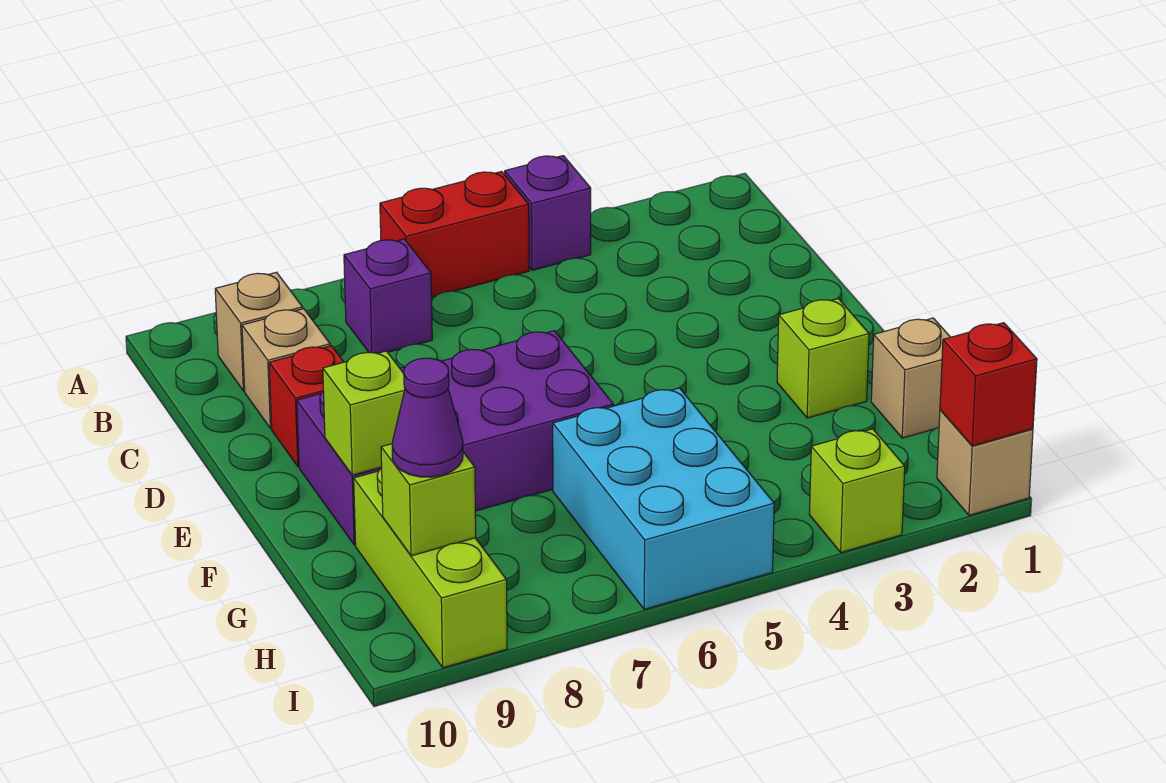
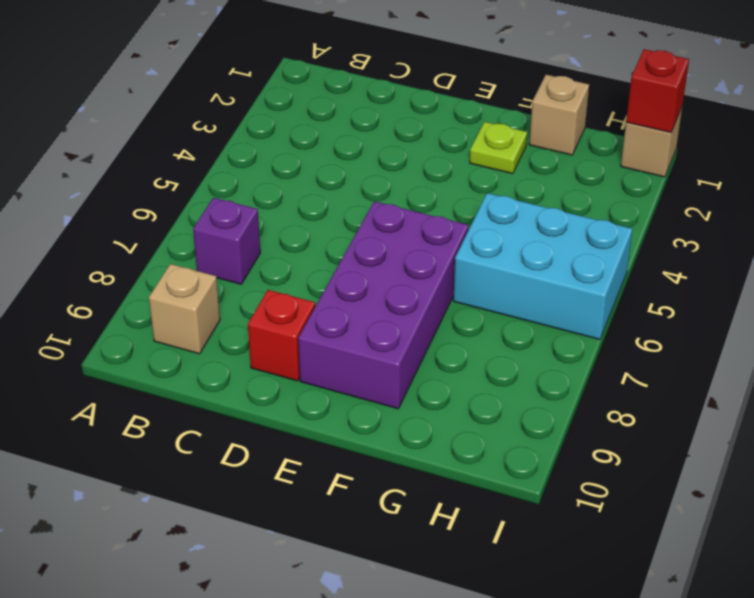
lime plate F2 level 1 -> lime brick F2 level 1
none -> purple brick A4 level 1
none -> red brick A5:A6 level 1
none -> tan brick C9 level 1

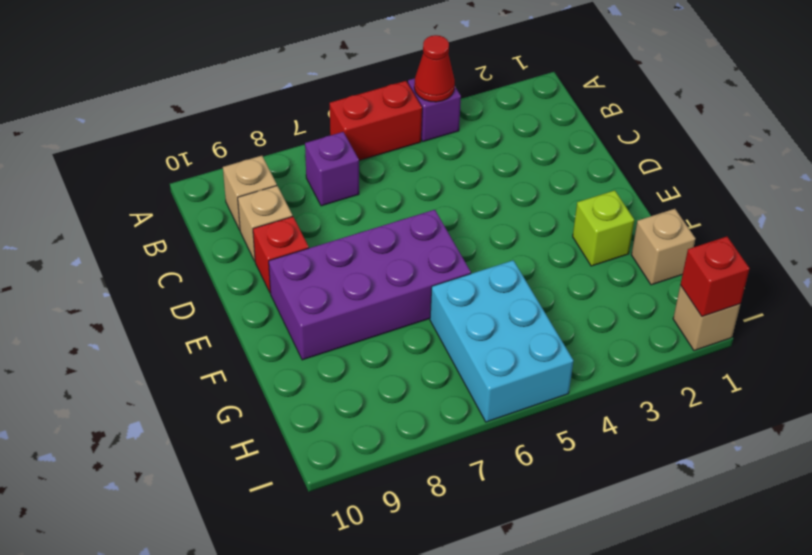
red cone A4 level 2 -> none
none -> lime brick G9:I9 level 1
none -> lime brick I3 level 1
none -> lime brick F9 level 2

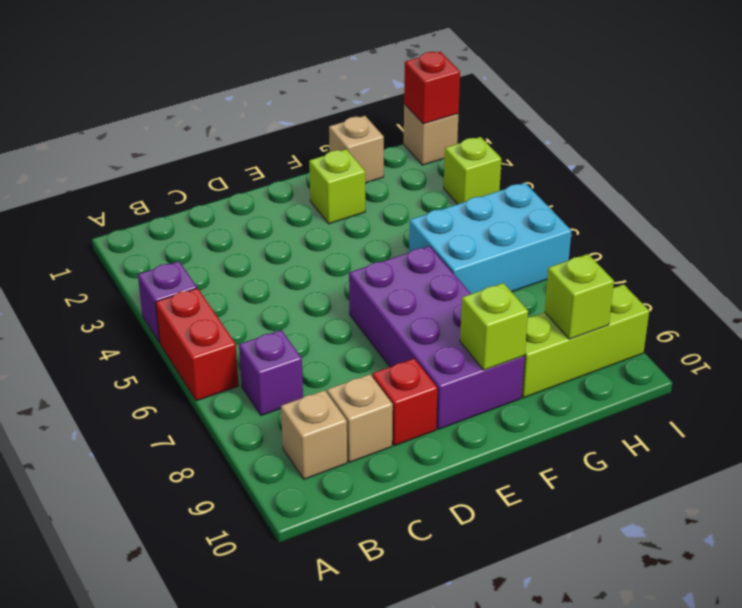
none -> purple cone H9 level 3

